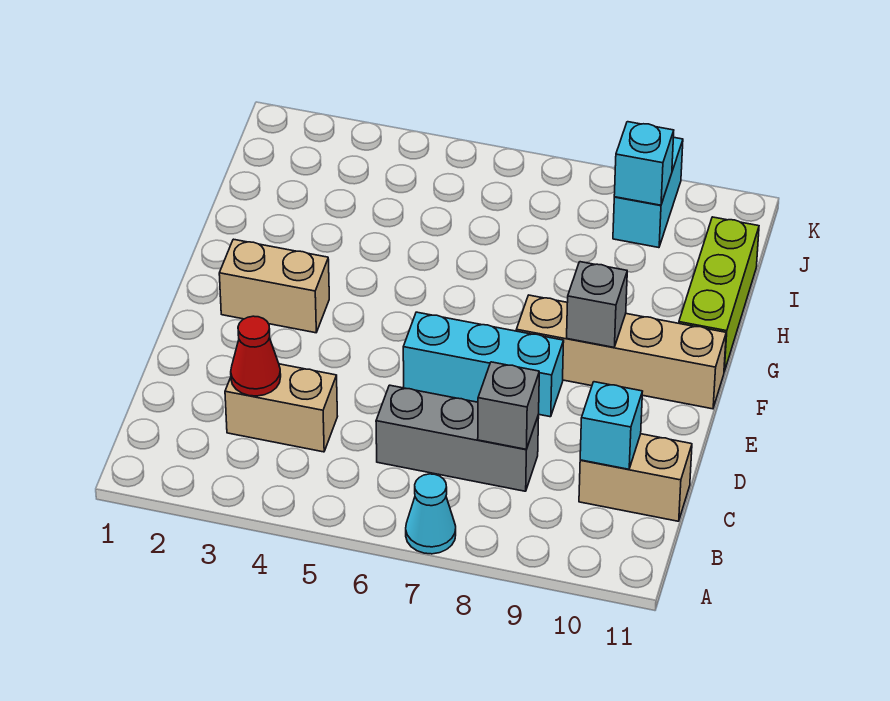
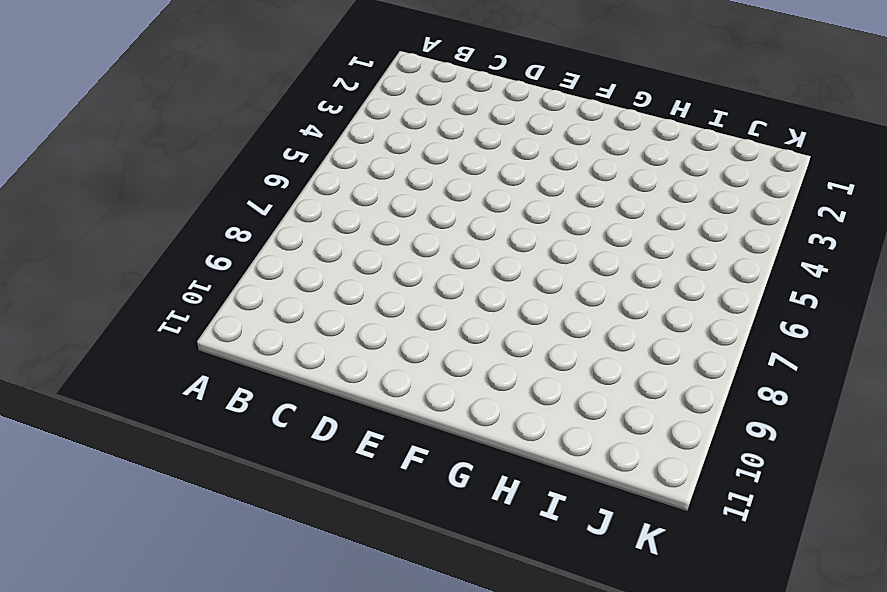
none -> cyan cone A7 level 1
none -> tan brick C3:C4 level 1
none -> grey brick C6:C8 level 1

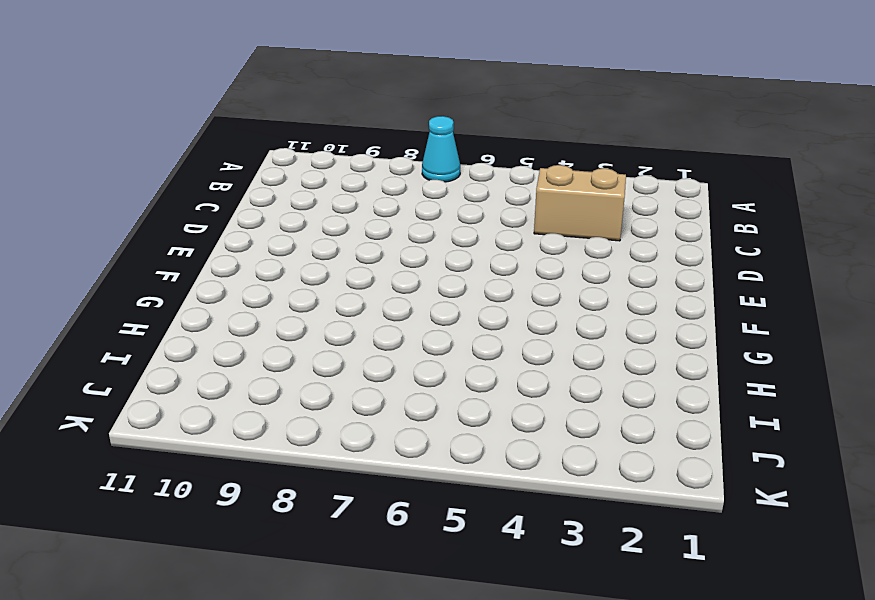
none -> grey brick C6:C8 level 1
none -> tan brick C10:C11 level 1
none -> cyan brick E6:E8 level 1

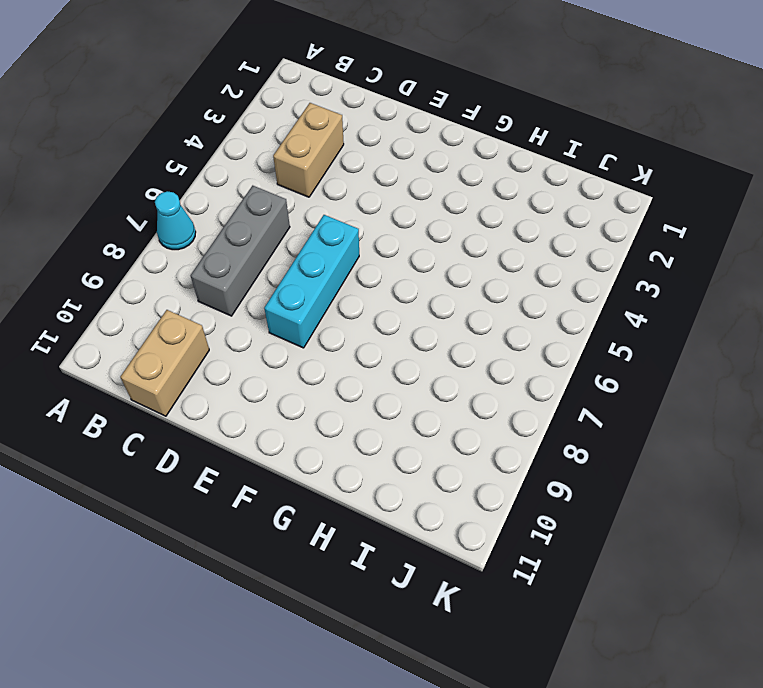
none -> tan brick F2:F3 level 1
none -> tan brick F8:F11 level 1
none -> lime brick G11:I11 level 1

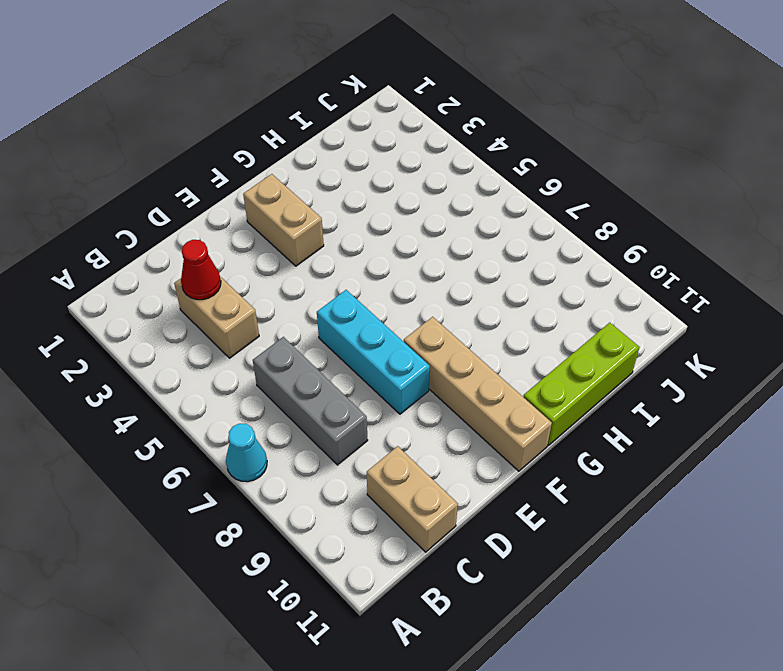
none -> cyan brick J9:K9 level 1
none -> grey brick C8 level 2
none -> cyan brick C10 level 2

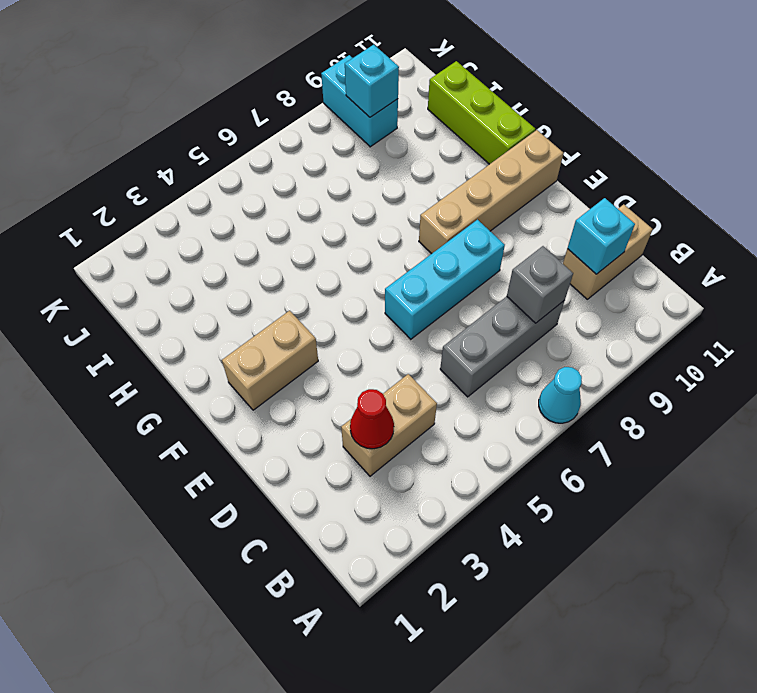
none -> grey brick F9 level 2

